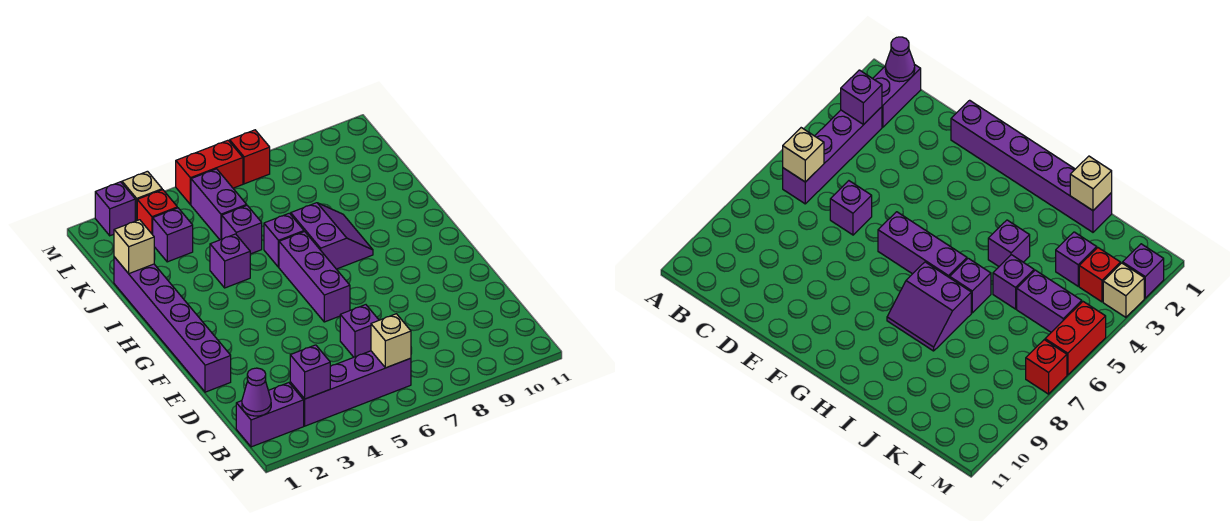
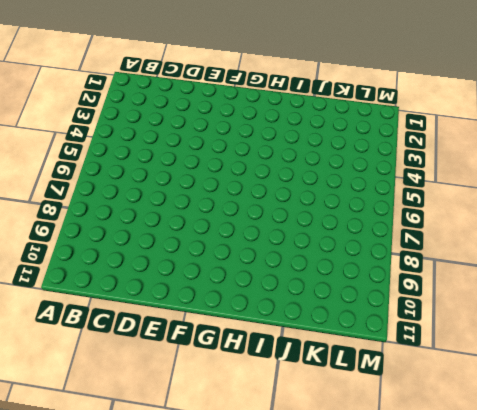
none -> purple brick B1:B2 level 1
none -> purple brick B3:B6 level 1
none -> purple brick D6 level 1

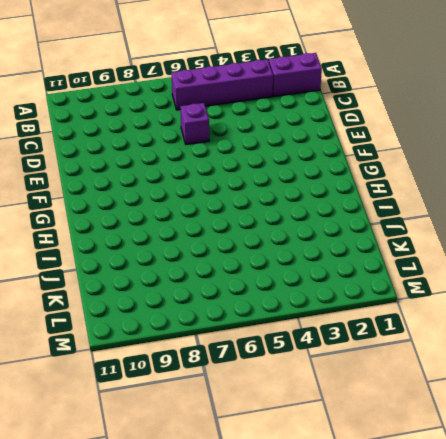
none -> purple brick E1:J1 level 1
none -> purple brick F6:H6 level 1
none -> purple slope H7:I8 level 1 top 7

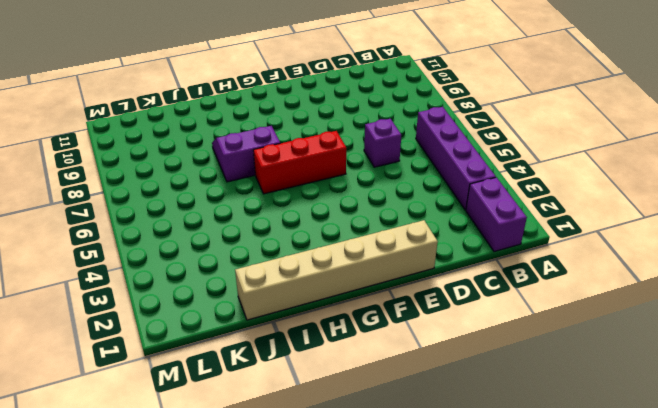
tan brick E1:J1 level 1 -> purple brick E1:J1 level 1
red brick F6:H6 level 1 -> purple brick F6:H6 level 1
none -> purple brick I4 level 1
none -> purple brick I6 level 1
none -> purple brick J5 level 1

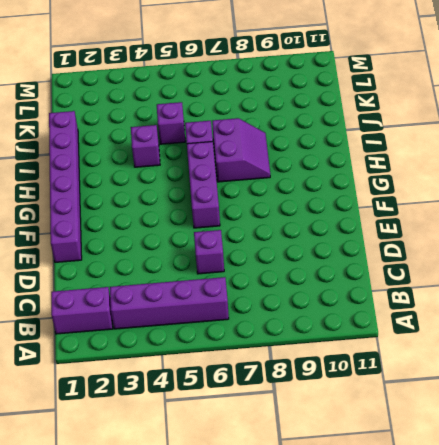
none -> purple brick K3 level 1
none -> purple brick K5:L5 level 1
none -> red brick L3 level 1

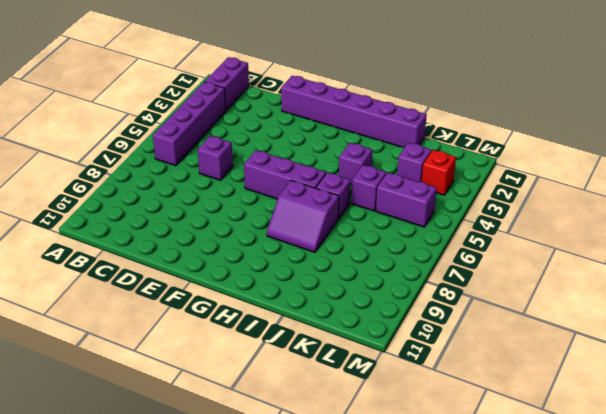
none -> purple brick M2 level 1
none -> tan brick M3 level 1
none -> red brick M5:M6 level 1

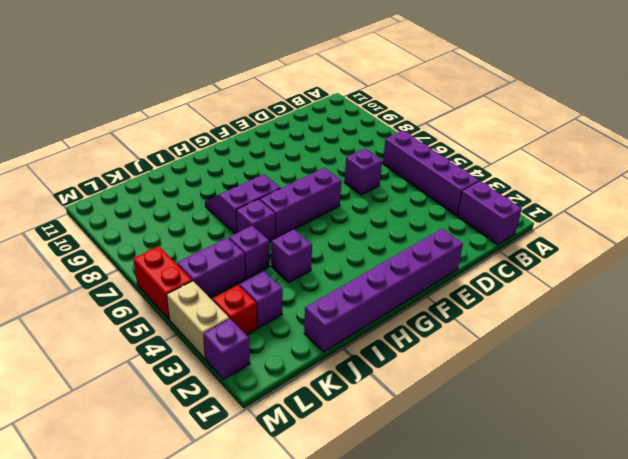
tan brick M3:M4 level 1 -> tan brick M3 level 1
none -> red brick M7 level 1
none -> purple cone B1 level 2
none -> purple brick B3 level 2

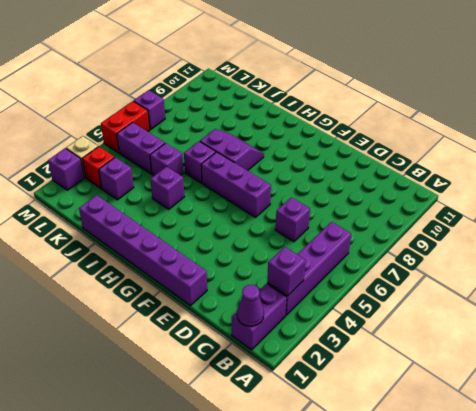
purple brick M7 level 1 -> red brick M7 level 1
none -> tan brick B6 level 2
none -> tan brick J1 level 2

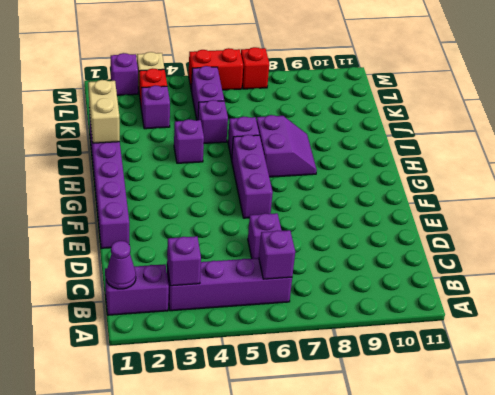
purple brick B6 level 2 -> tan brick B6 level 2
tan brick I1:J1 level 2 -> tan brick J1 level 2

